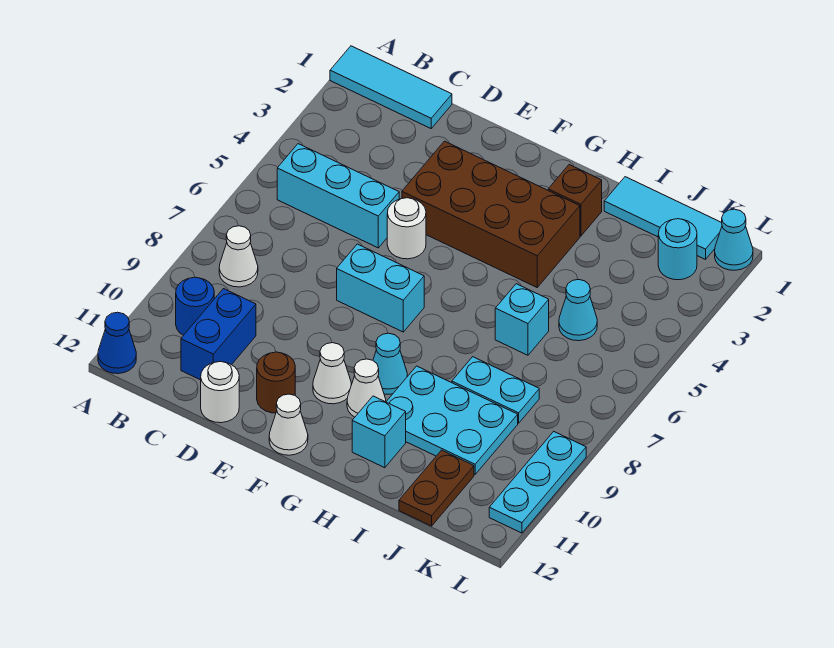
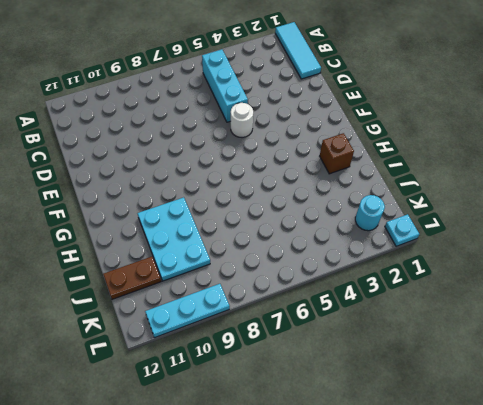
cyan plate L1 level 1 -> cyan cone L1 level 1
none -> blue cone A12 level 1
none -> white cone B8 level 1
none -> blue round brick B10 level 1

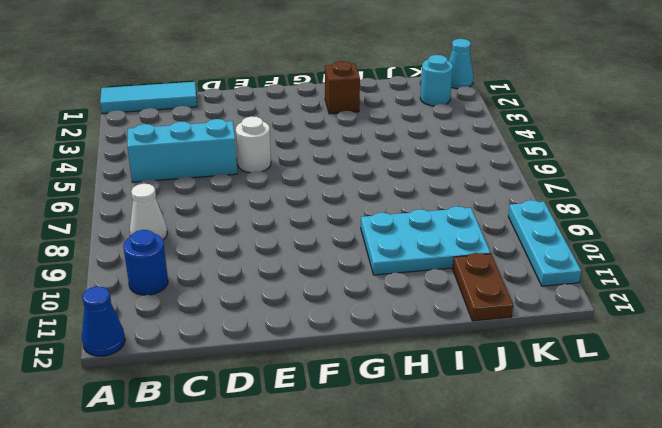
none -> blue brick C10:C11 level 1
none -> white round brick D12 level 1
none -> brown brick E3:H4 level 1

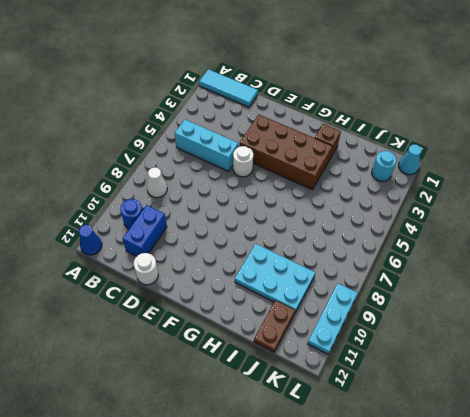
none -> cyan brick E7:F7 level 1
none -> brown round brick E11 level 1
none -> white cone F10 level 1

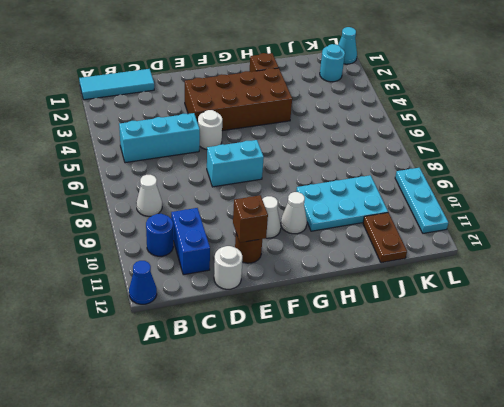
brown brick E11 level 2 -> none
none -> white cone F12 level 1
none -> cyan cone G9 level 1
none -> cyan brick H11 level 1

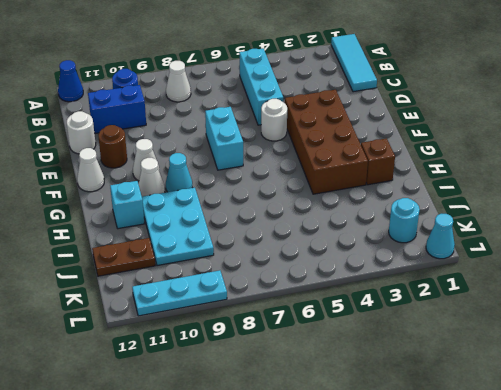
none -> cyan tile I1:K1 level 1
none -> cyan brick I6 level 1
none -> cyan plate I8:J8 level 1

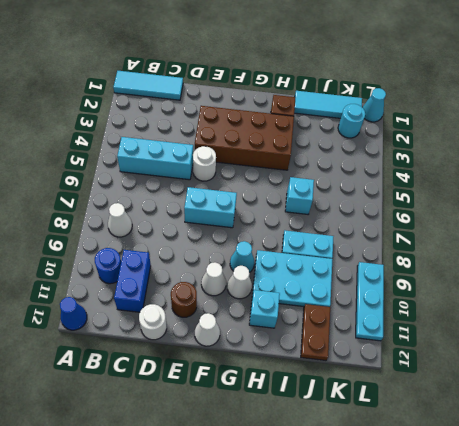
none -> cyan cone J5 level 1

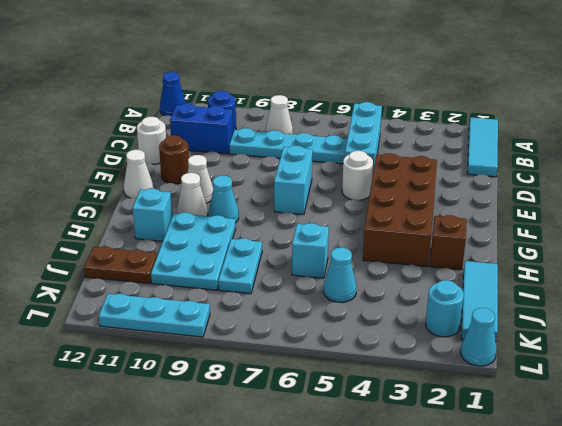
cyan plate C6:C9 level 1 -> none

